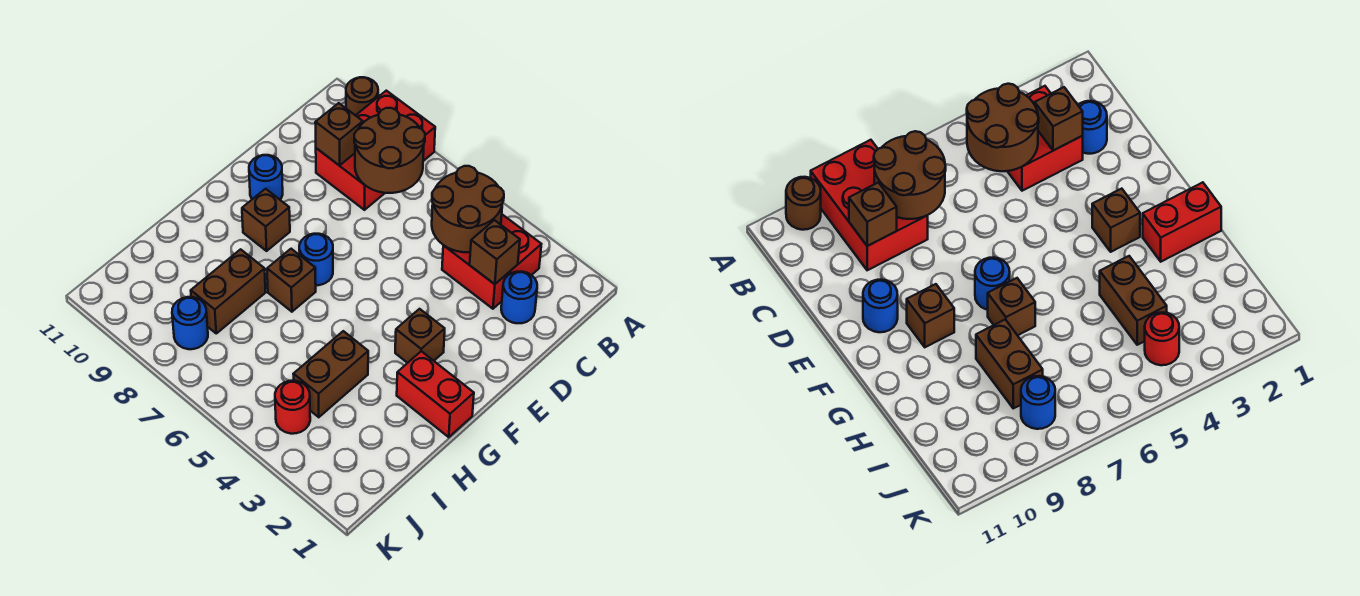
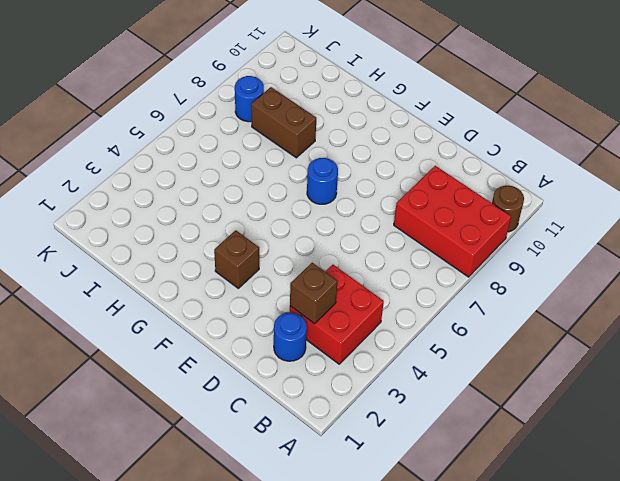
none -> blue round brick E10 level 1
none -> brown brick F9 level 1
none -> red brick G1:G2 level 1

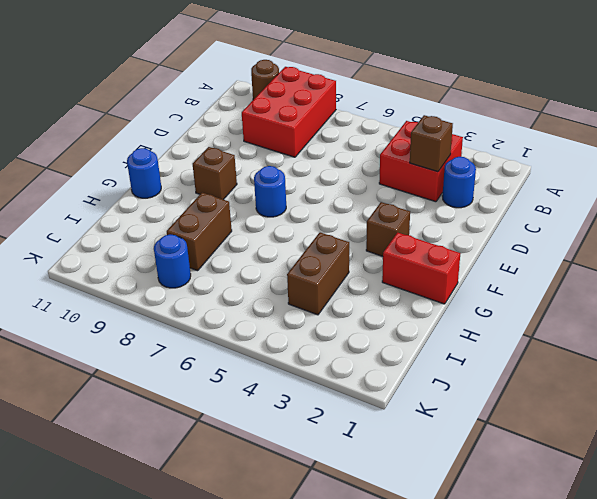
blue round brick G11 level 1 -> blue round brick E10 level 1
none -> brown brick G7 level 1
none -> red round brick J4 level 1
none -> brown round brick B4:C5 level 2

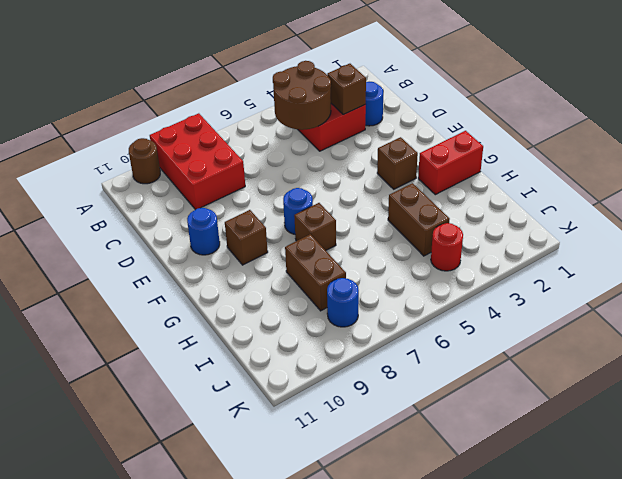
none -> brown round brick B7:C8 level 2
none -> brown brick C9 level 2

